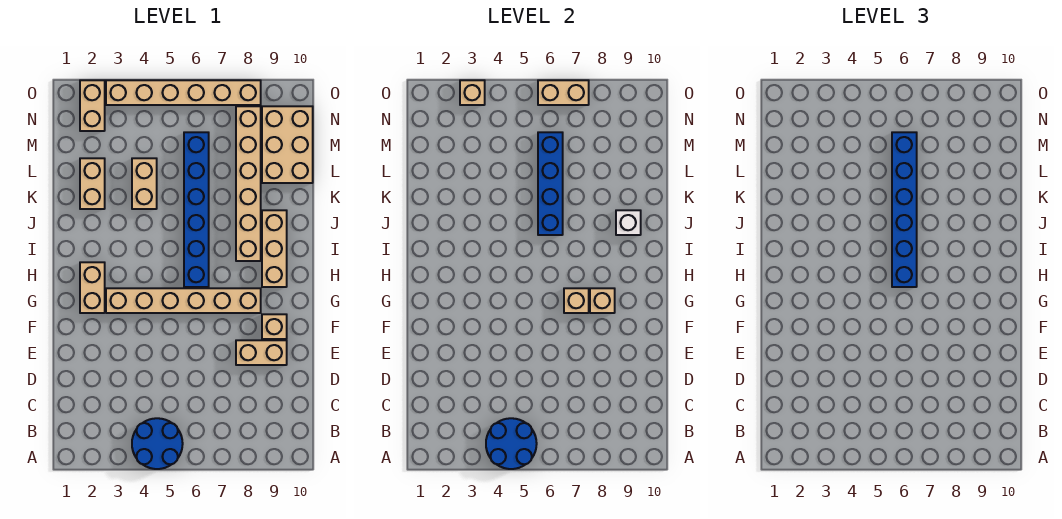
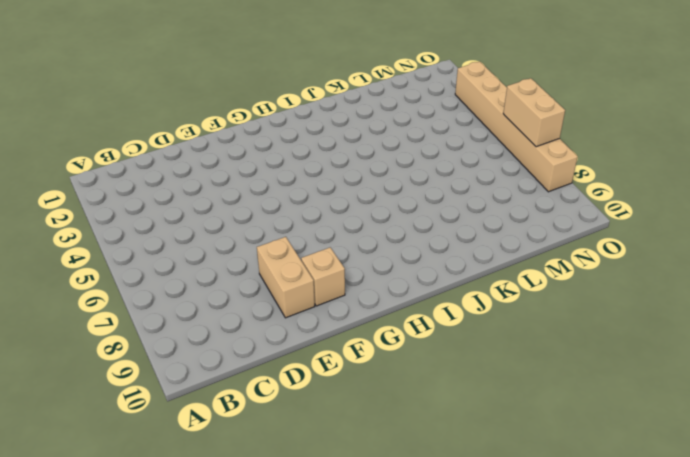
none -> blue round brick A4:B5 level 1
none -> tan brick G2:H2 level 1
none -> tan brick G3:G8 level 1

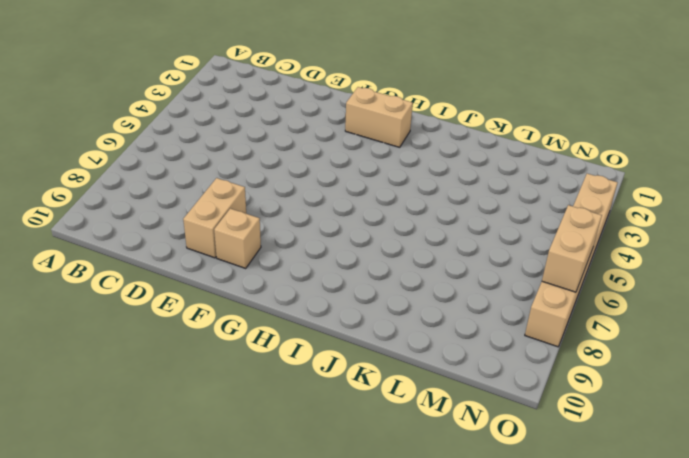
none -> blue round brick A4:B5 level 1
none -> tan brick G3:G8 level 1
none -> blue brick H6:M6 level 1

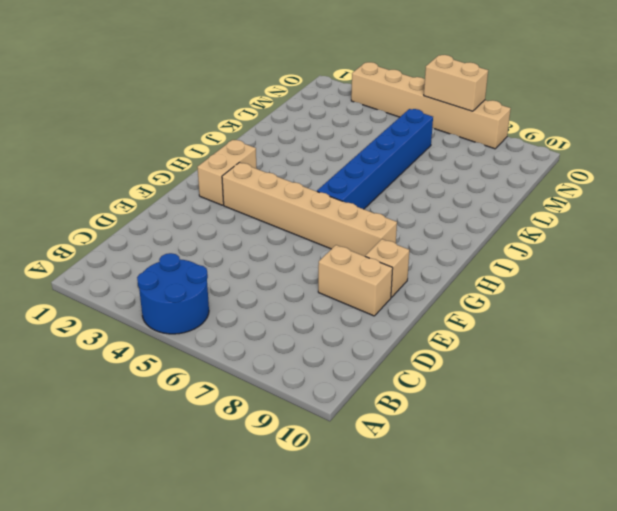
none -> tan brick H9:J9 level 1
none -> tan brick I8:N8 level 1
none -> tan brick K2:L2 level 1

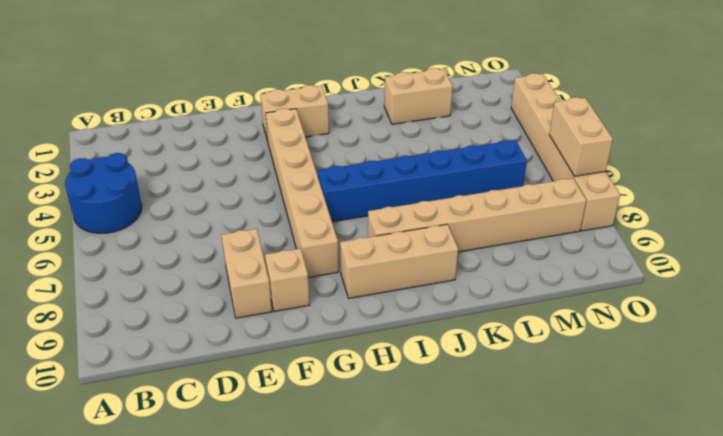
none -> tan brick K4:L4 level 1
none -> tan brick L9:N10 level 1
none -> tan brick N2:O2 level 1

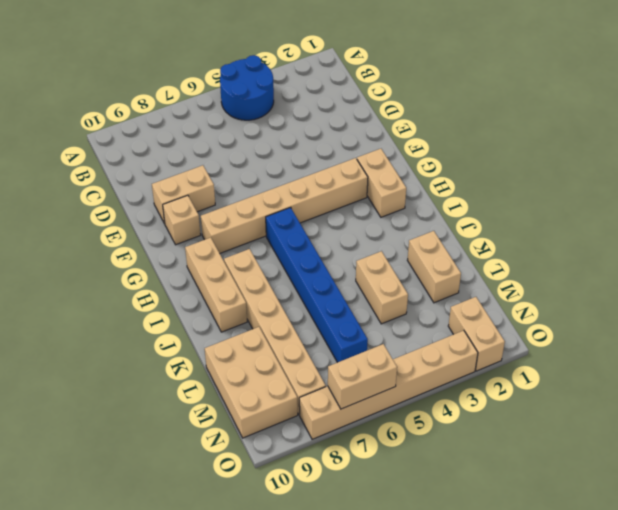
none -> blue round brick A4:B5 level 2
none -> tan brick G7 level 2
none -> tan brick G8 level 2

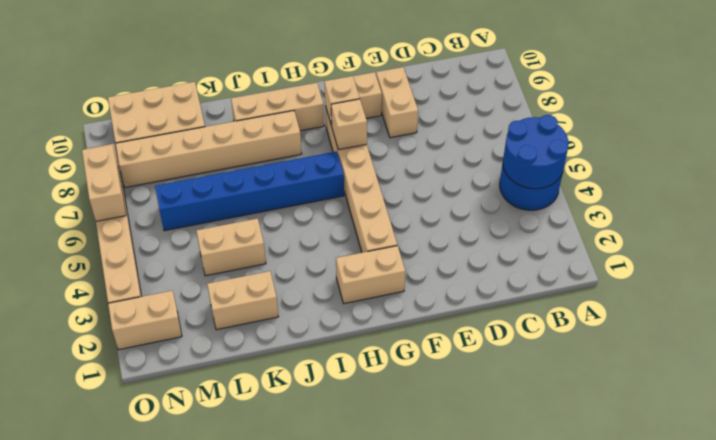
none -> blue brick J6:M6 level 2
none -> white brick J9 level 2
none -> tan brick O3 level 2

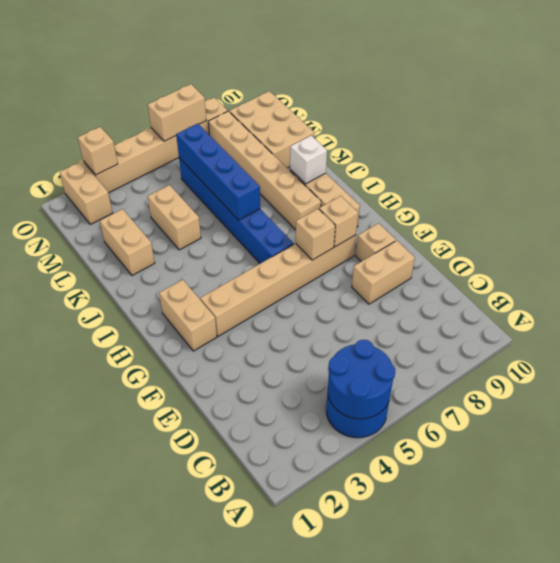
none -> blue brick H6:M6 level 3

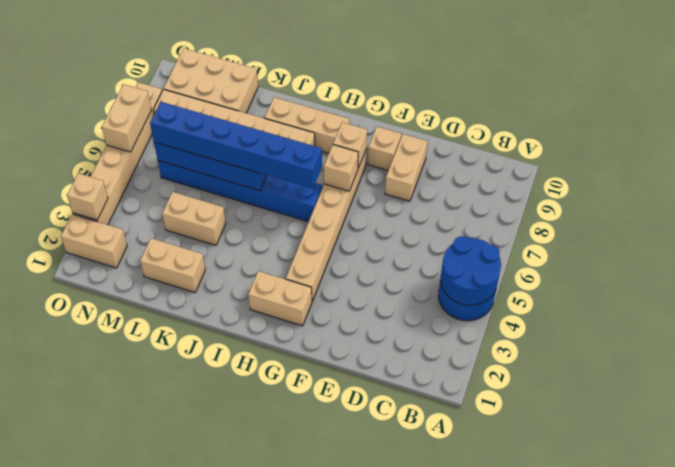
none -> white brick J9 level 2

